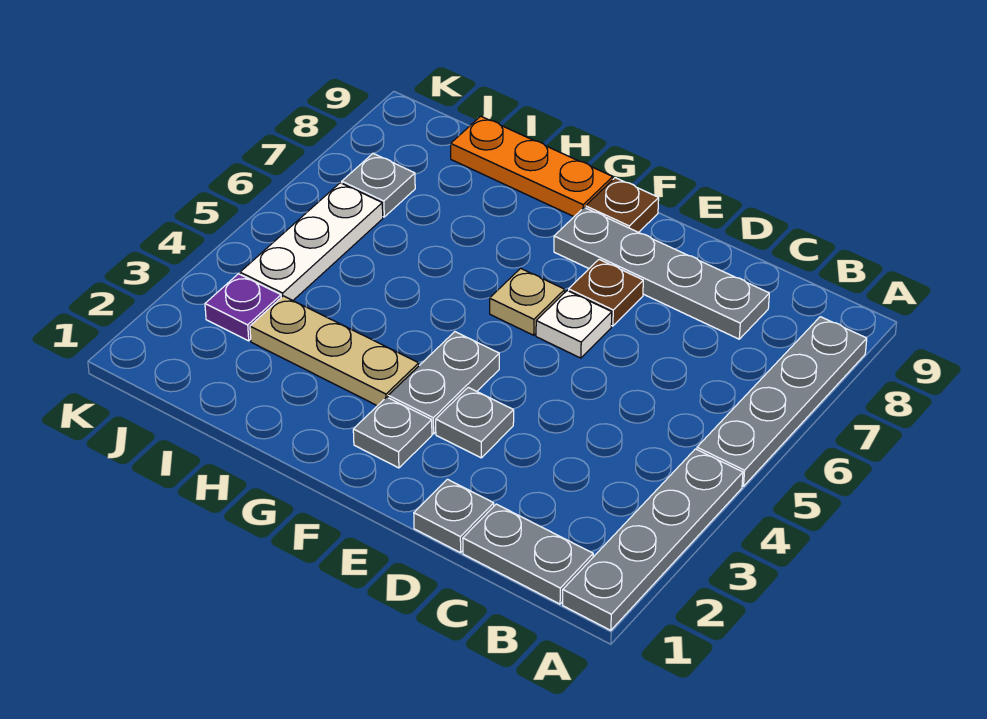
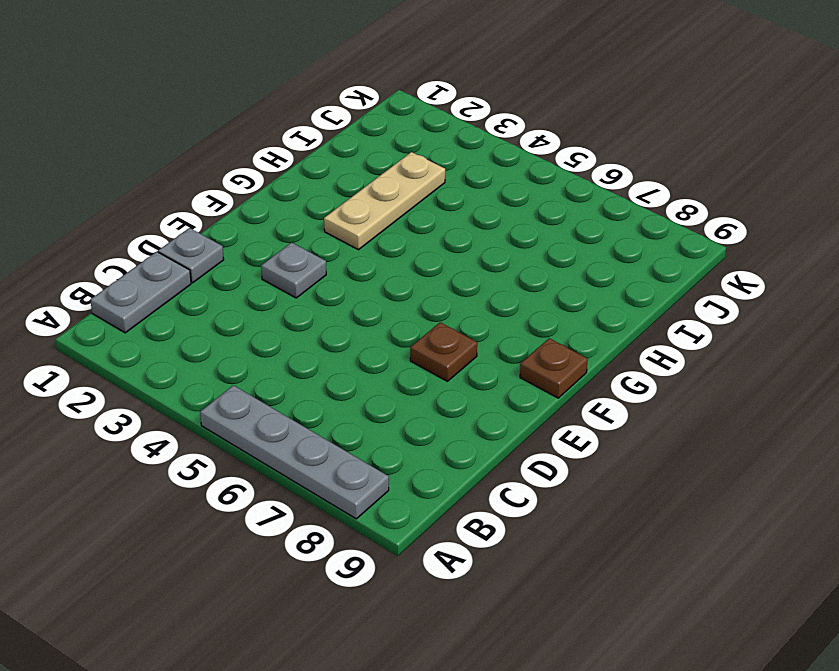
none -> grey plate A1:A4 level 1
none -> grey plate C8:F8 level 1
none -> white plate E6 level 1

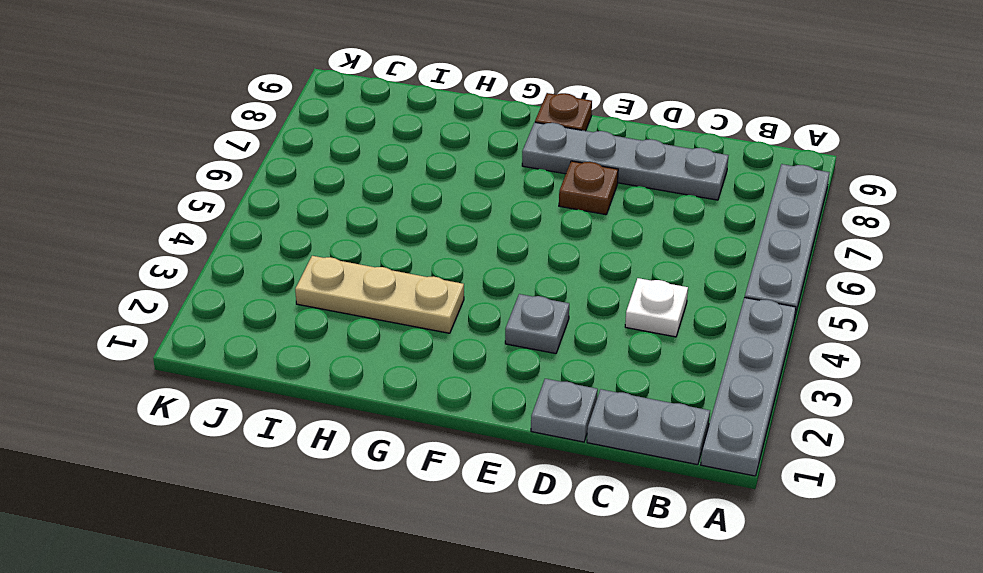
white plate C4 level 1 -> white plate E6 level 1
none -> grey plate F2 level 1
none -> grey plate F3:F4 level 1
none -> tan plate F6 level 1

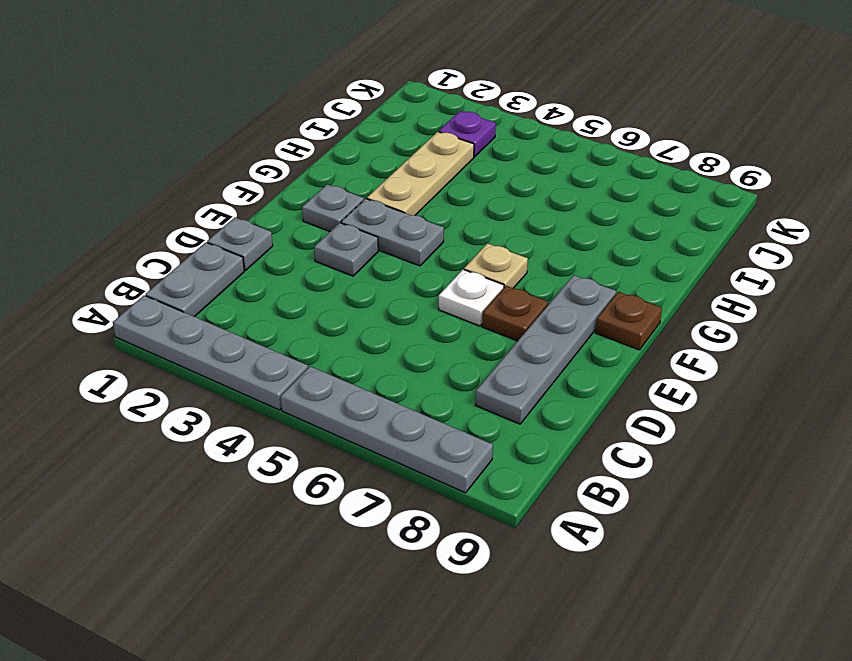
none -> orange plate G9:I9 level 1
none -> white plate J4:J6 level 1
none -> grey plate J7 level 1

